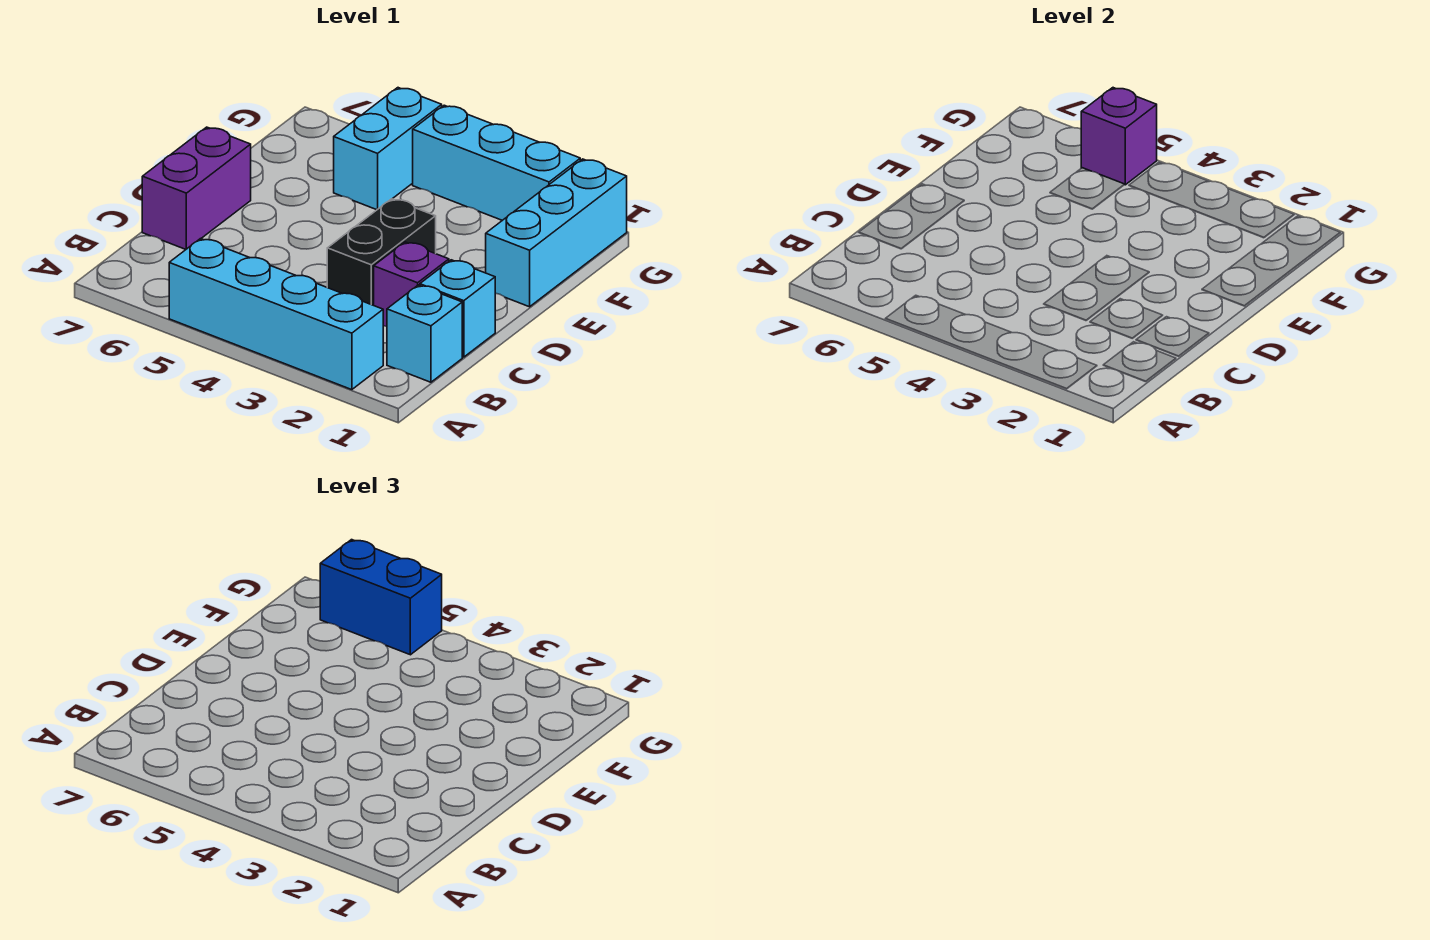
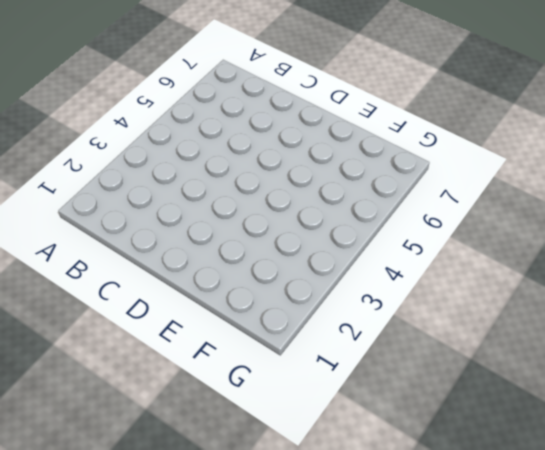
none -> cyan brick A2:A5 level 1
none -> cyan brick B1 level 1

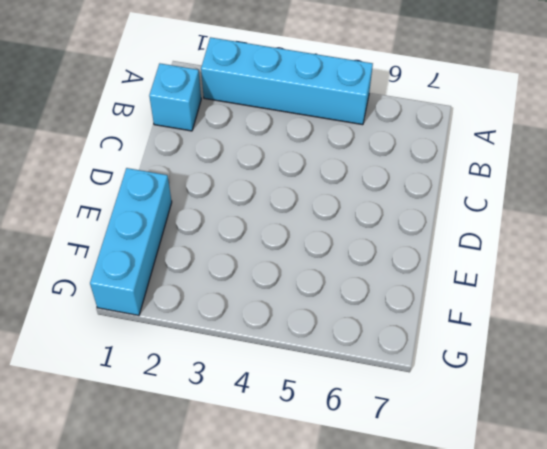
none -> cyan brick C1 level 1
none -> purple brick C2 level 1

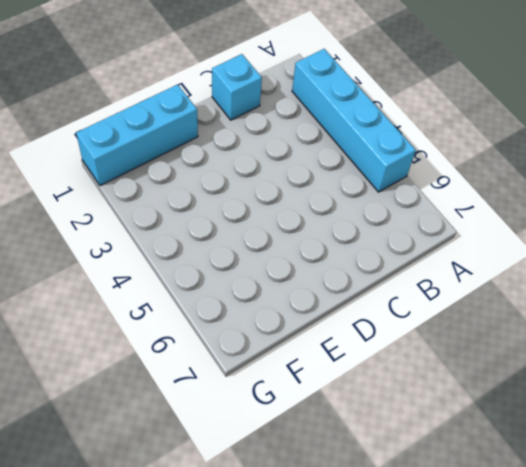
none -> cyan brick B1 level 1
none -> purple brick C2 level 1

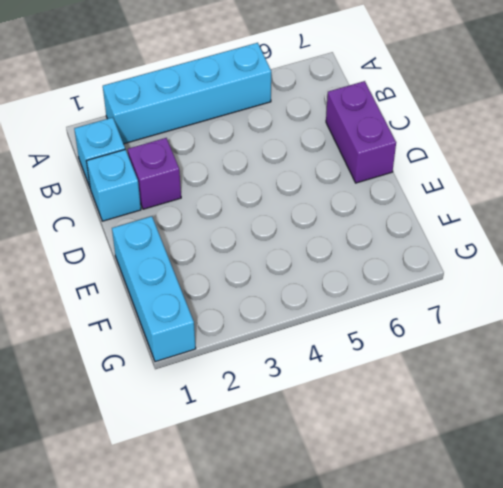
none -> black brick C3:D3 level 1
none -> cyan brick F5:G5 level 1

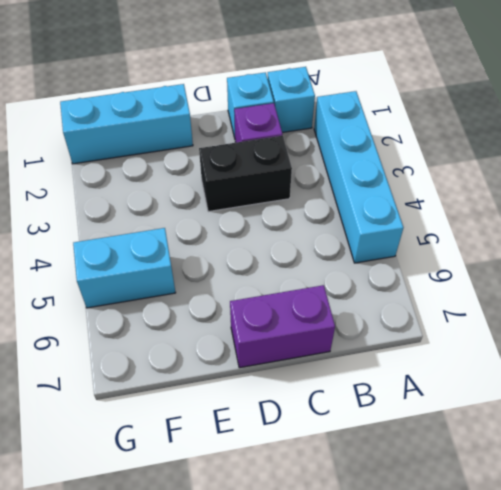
none -> cyan brick G2:G4 level 1
none -> purple brick G5 level 2

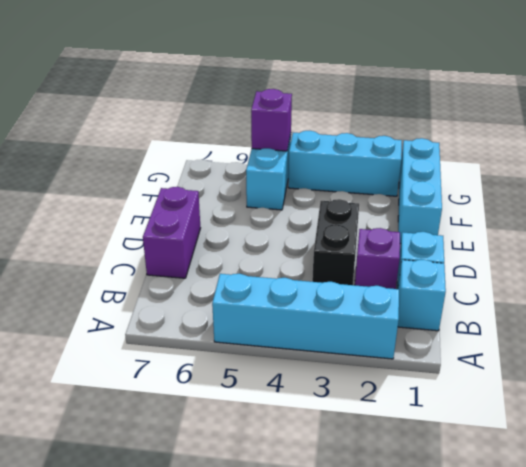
none -> blue brick G5:G6 level 3

